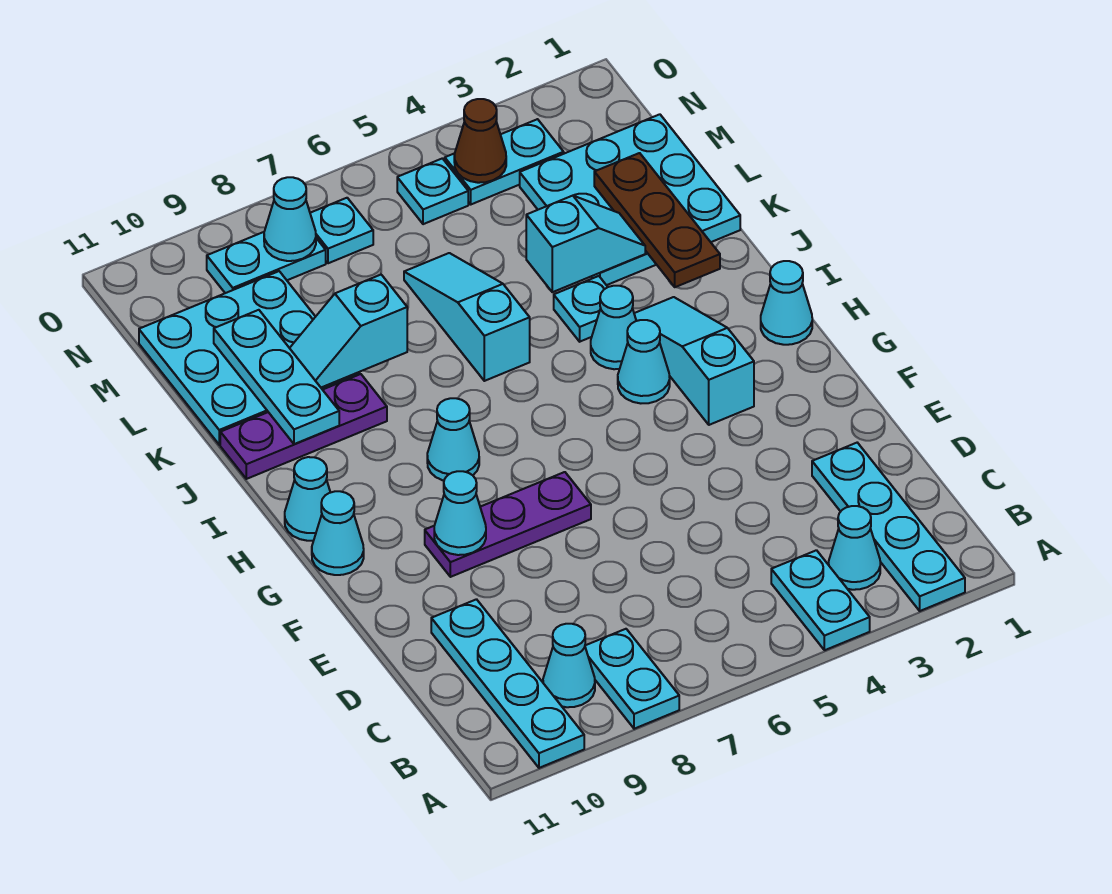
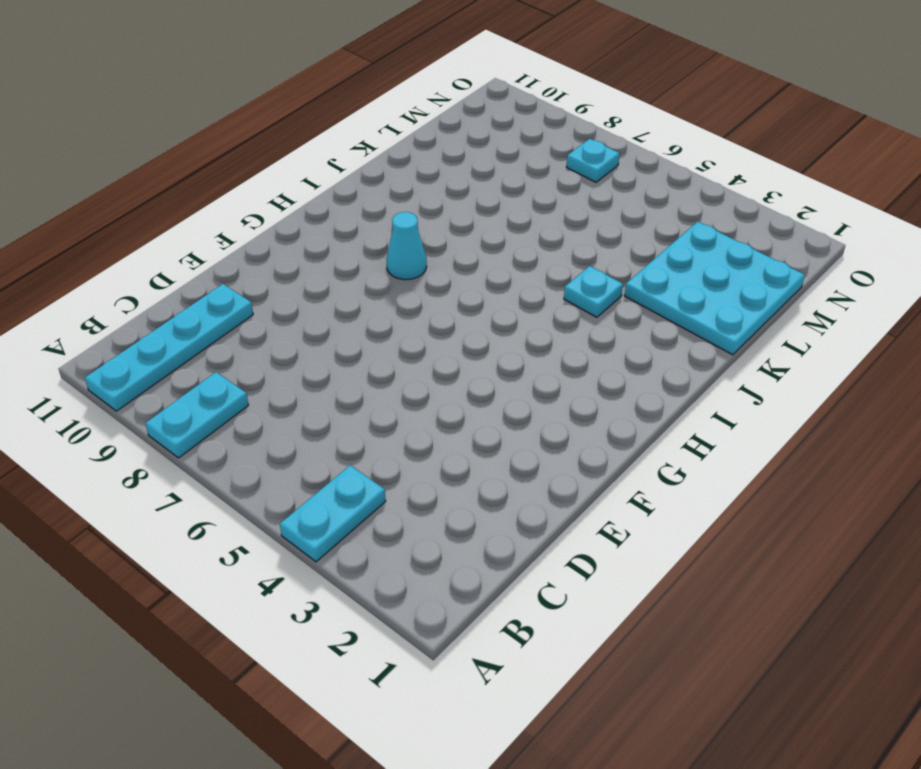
none -> cyan plate A2:D2 level 1
none -> cyan cone B3 level 1
none -> cyan cone B9 level 1
none -> purple plate F7:F9 level 1

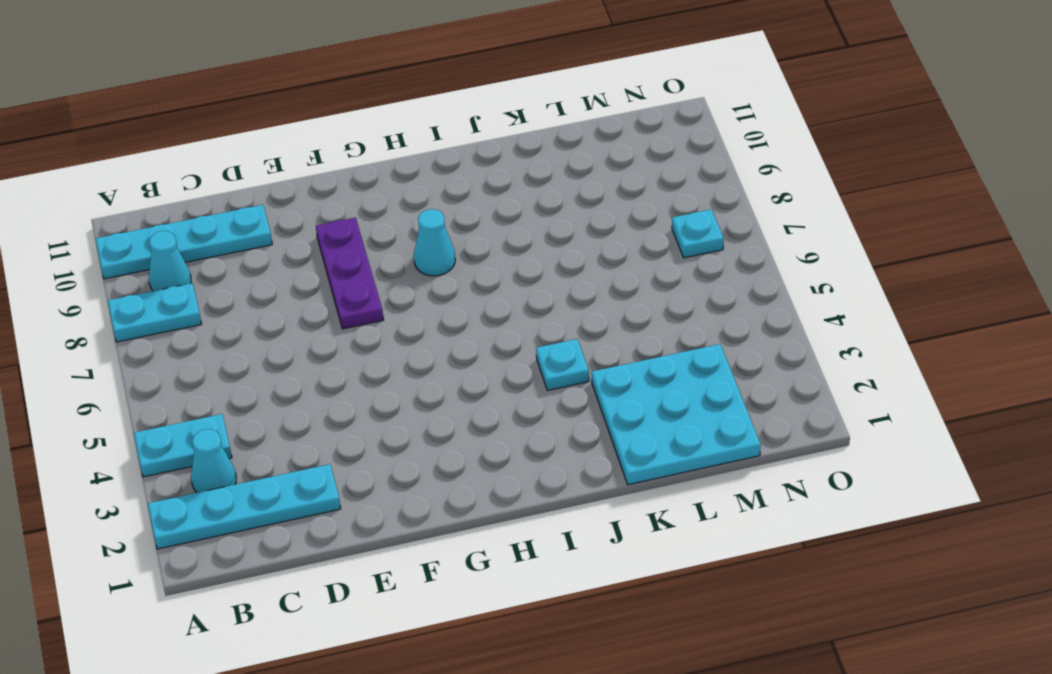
none -> cyan slope G3:I3 level 1 top G
none -> cyan cone G11 level 1
none -> cyan cone H1 level 1
none -> cyan cone H4 level 1

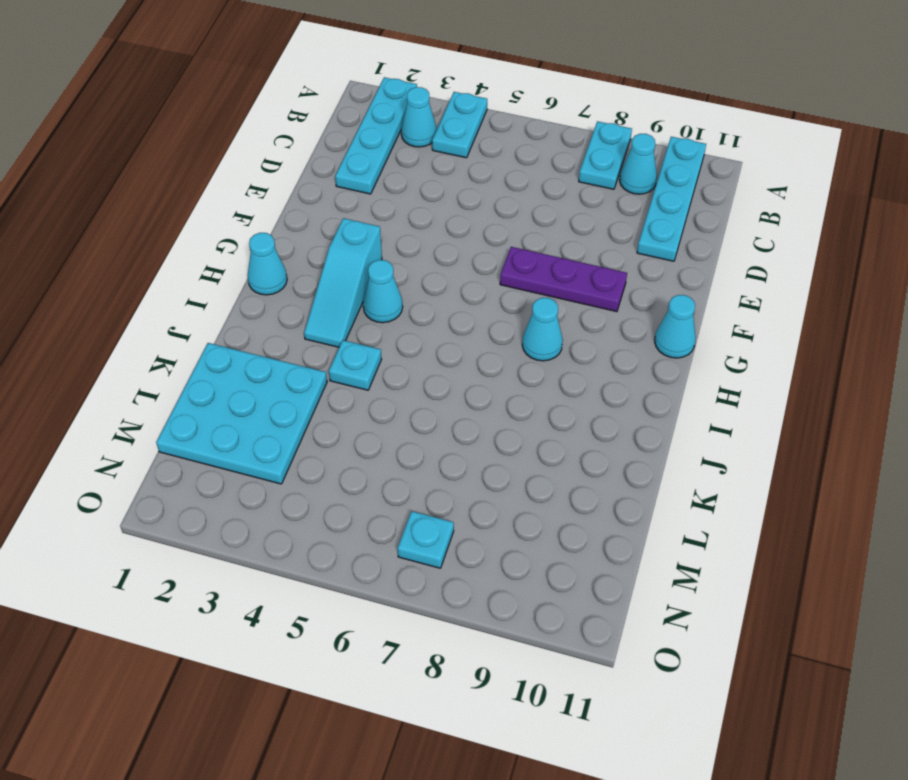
none -> cyan cone H11 level 1
none -> cyan cone I4 level 1
none -> cyan slope J6:L6 level 1 top J
none -> purple plate J9:J11 level 1

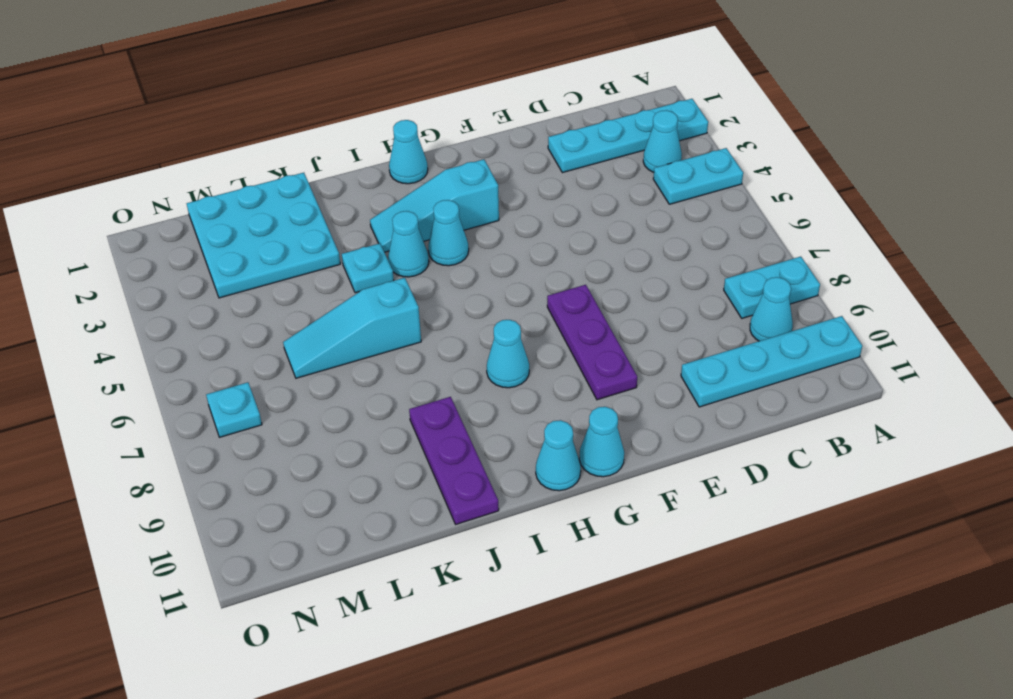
none -> cyan plate K9:M11 level 1
none -> cyan plate N3:N4 level 1
none -> cyan plate N5 level 1
none -> cyan plate N8:N9 level 1

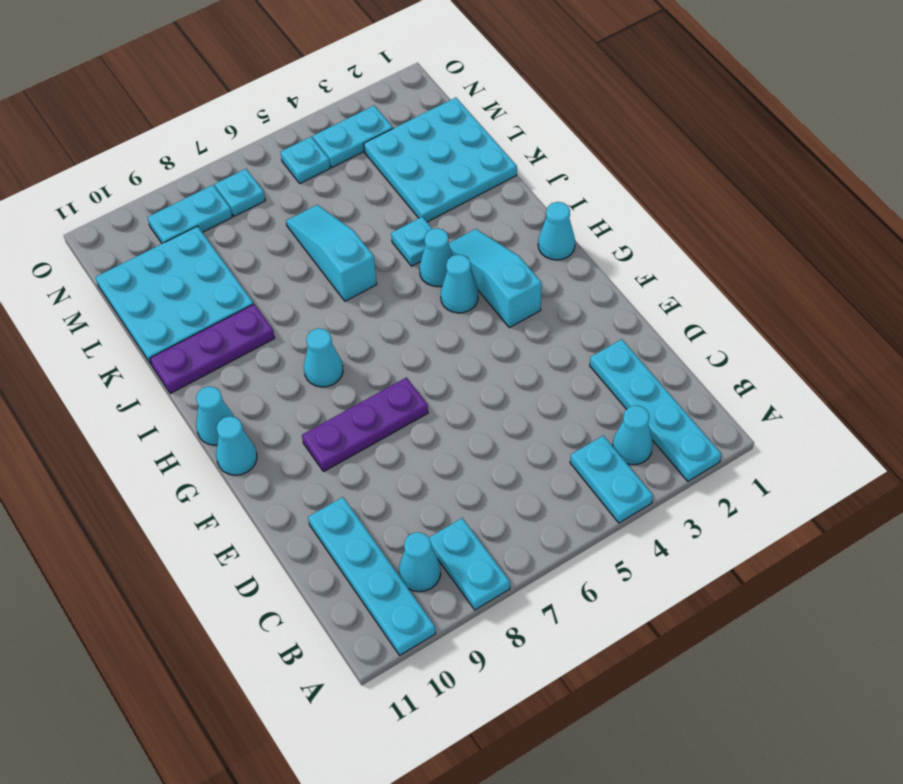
none -> cyan cone F9 level 2
none -> brown plate J2:L2 level 2
none -> cyan plate J10:L10 level 2
none -> cyan slope K3:K4 level 2 top 4

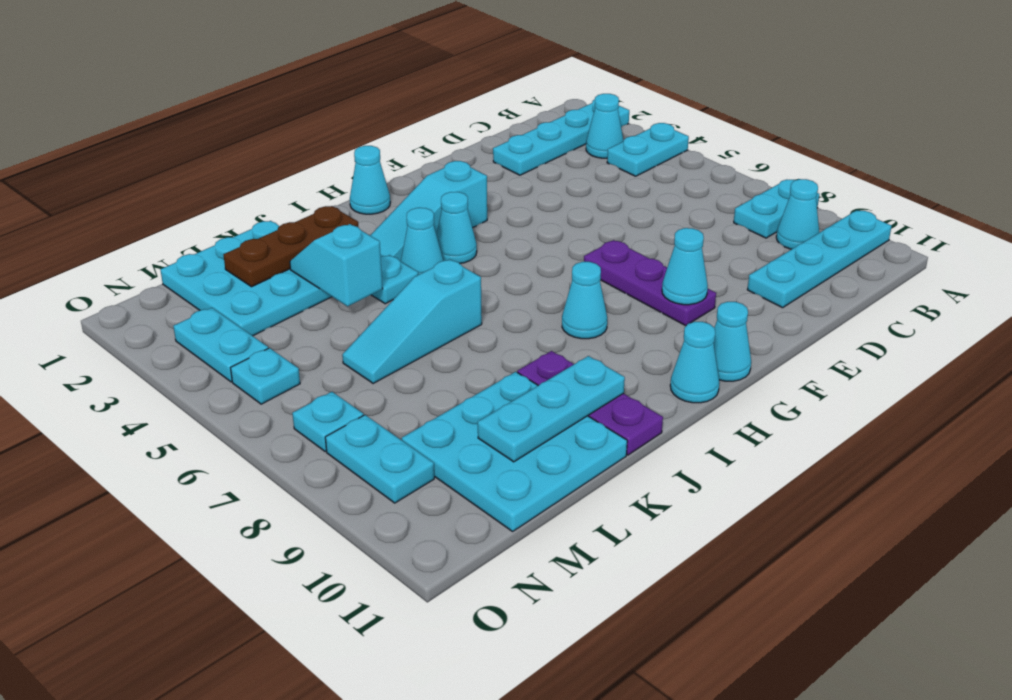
none -> cyan slope K8:K9 level 2 top 8
none -> brown cone N4 level 2
none -> cyan cone N8 level 2

